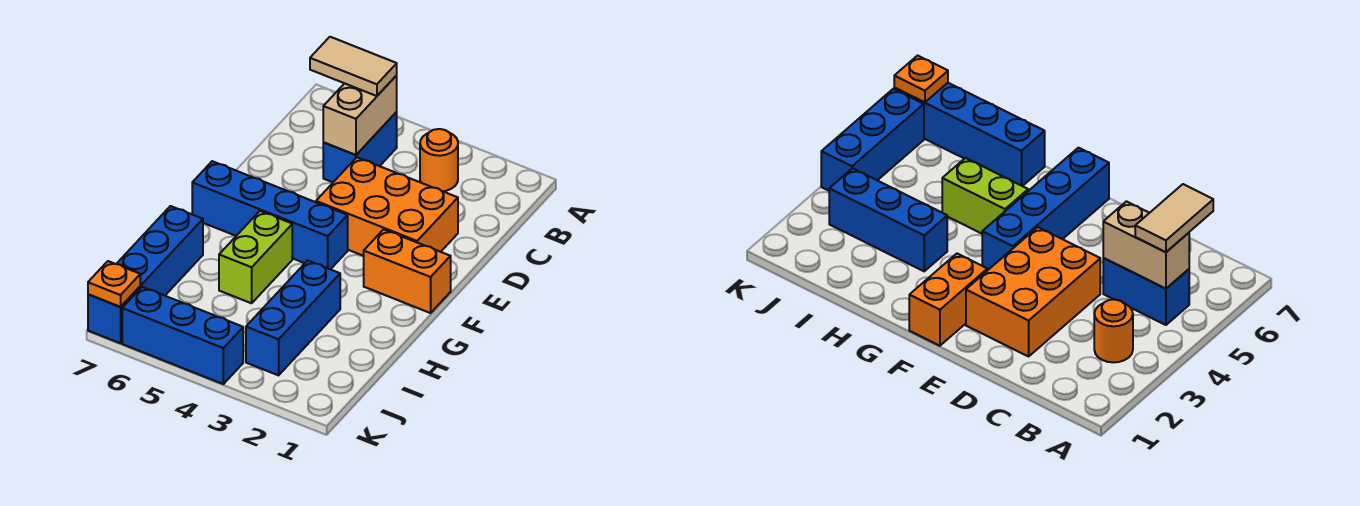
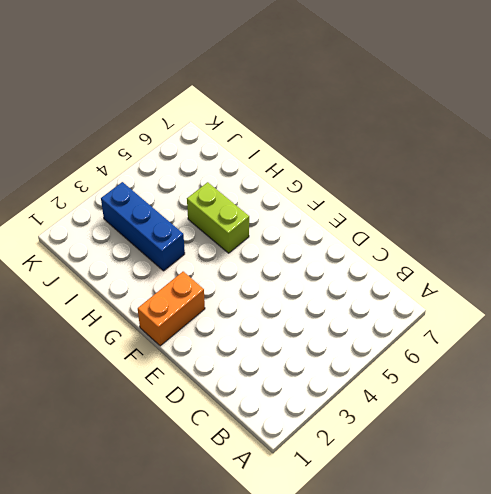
none -> orange round brick B3 level 1
none -> blue brick B5:C5 level 1
none -> orange brick D2:E4 level 1

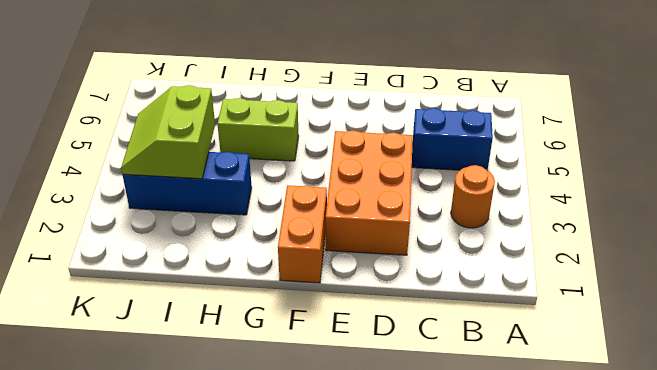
lime slope I3:J4 level 2 top I -> none
none -> blue brick F4:F7 level 1
none -> blue brick H7:K7 level 1
none -> blue brick K4:K6 level 1

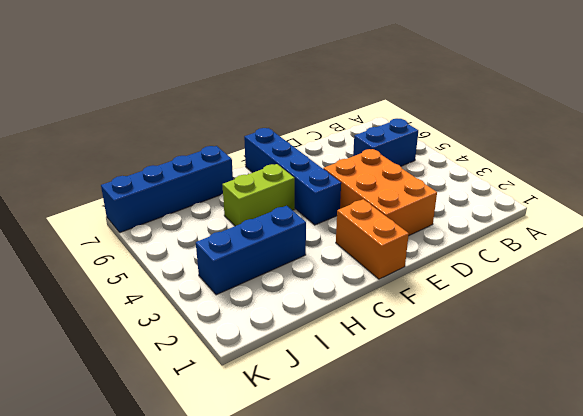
none -> orange round brick B3 level 1
none -> blue brick K4:K6 level 1
none -> tan brick B5:C5 level 2

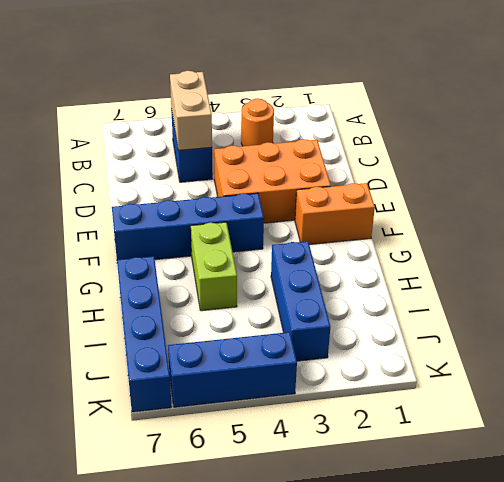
none -> orange plate K7 level 2
none -> tan tile B5:B6 level 3

